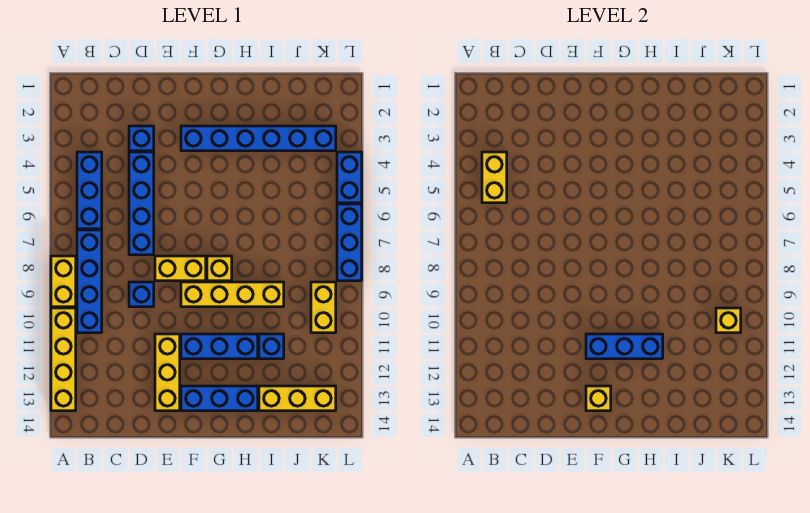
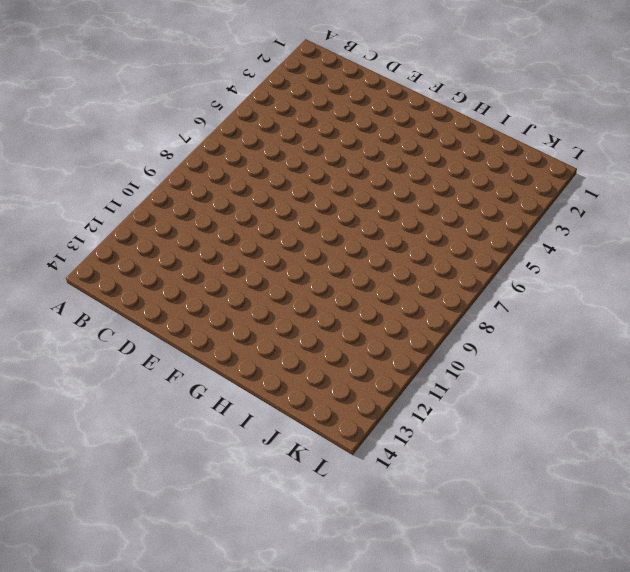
none -> yellow brick A8:A9 level 1
none -> yellow brick A10:A13 level 1
none -> blue brick B4:B6 level 1

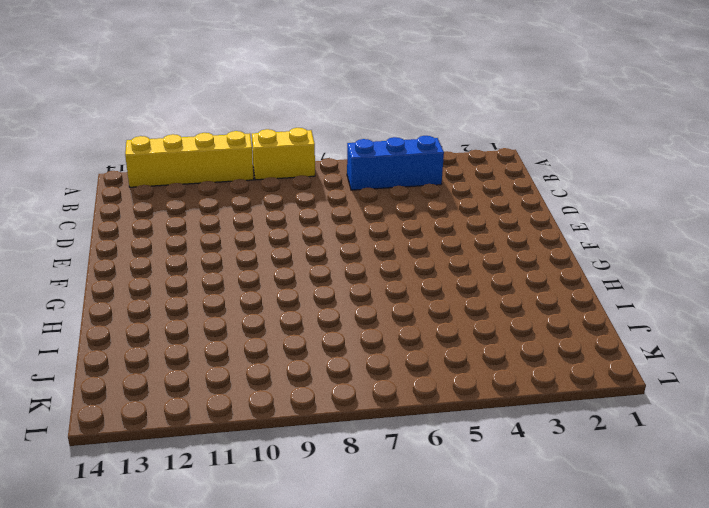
none -> blue brick B7:B10 level 1
none -> blue brick D3 level 1
none -> blue brick D4:D7 level 1

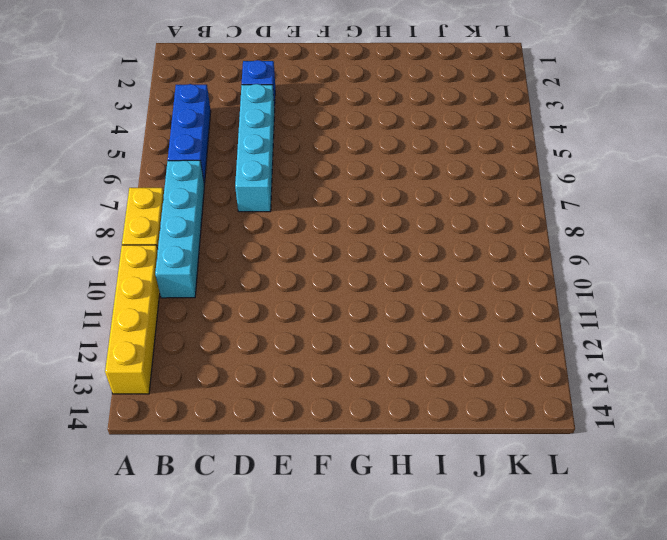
cyan brick B7:B10 level 1 -> blue brick B7:B10 level 1
cyan brick D4:D7 level 1 -> blue brick D4:D7 level 1
none -> blue brick D9 level 1
none -> yellow brick E8:F8 level 1
none -> yellow brick E11:E13 level 1

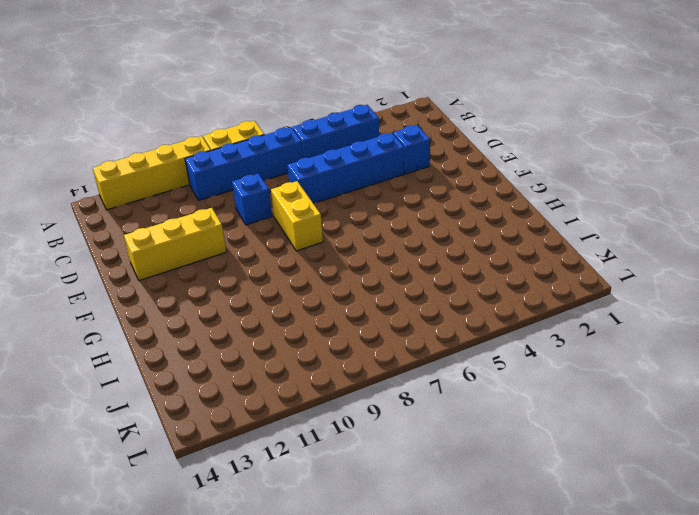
none -> blue brick F3:K3 level 1
none -> yellow brick F9:I9 level 1
none -> blue brick F11:H11 level 1

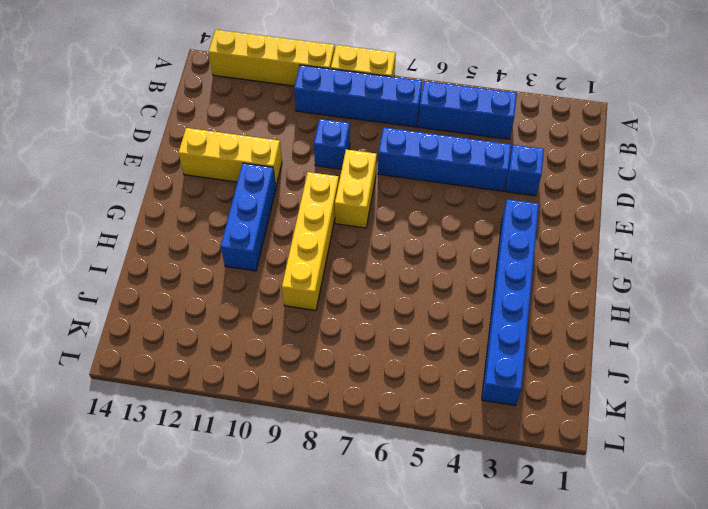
none -> blue brick F13:H13 level 1
none -> yellow brick G8 level 1
none -> blue brick I11 level 1

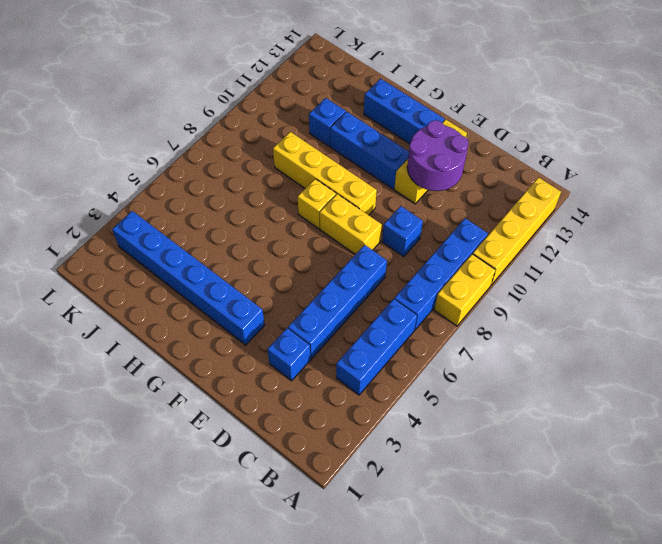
purple round brick D11:E12 level 2 -> none
none -> yellow brick I13:K13 level 1
none -> yellow brick K9:K10 level 1
none -> blue brick L4:L5 level 1

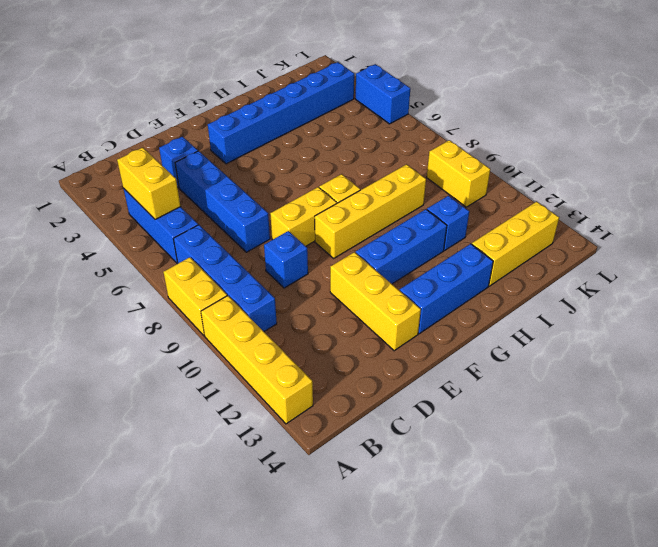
none -> blue brick L6:L8 level 1
none -> blue brick F11:H11 level 2
none -> yellow brick F13 level 2

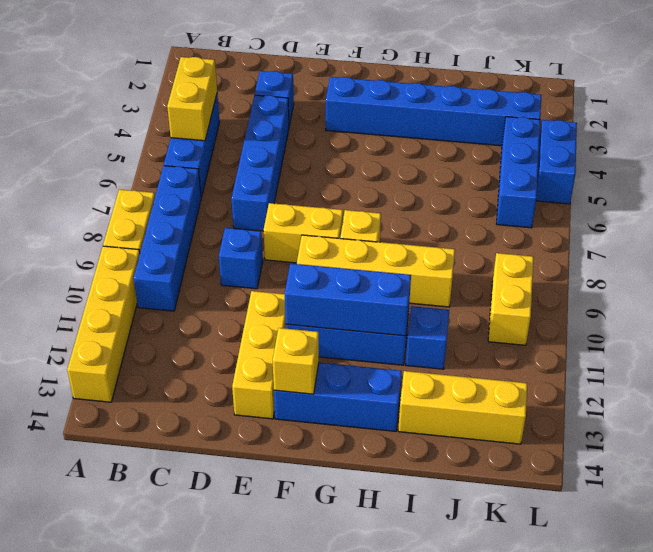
blue brick K4:K6 level 1 -> blue brick L6:L8 level 1
none -> yellow brick K10 level 2

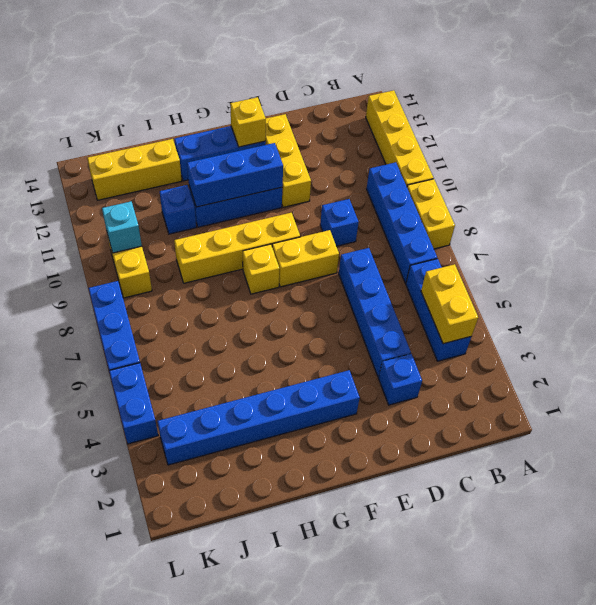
cyan brick K10 level 2 -> yellow brick K10 level 2

